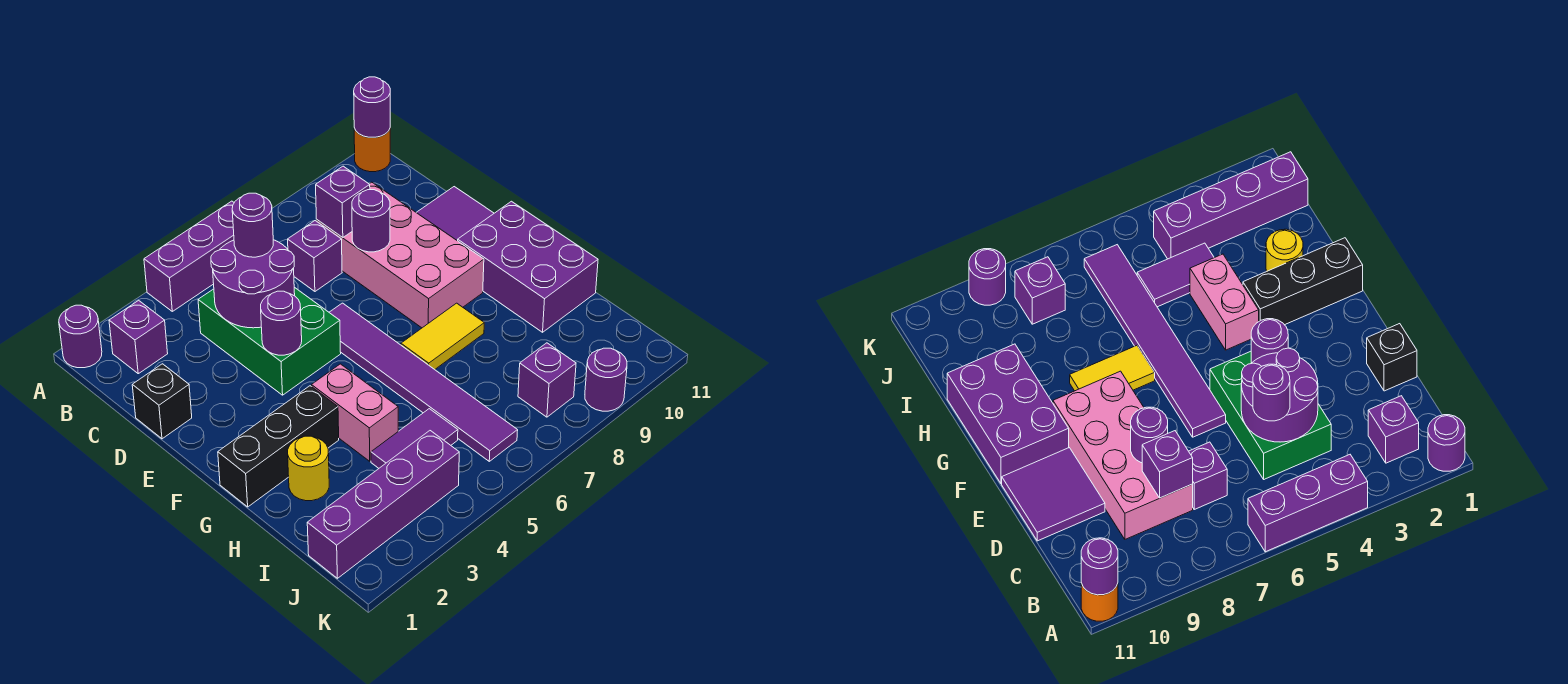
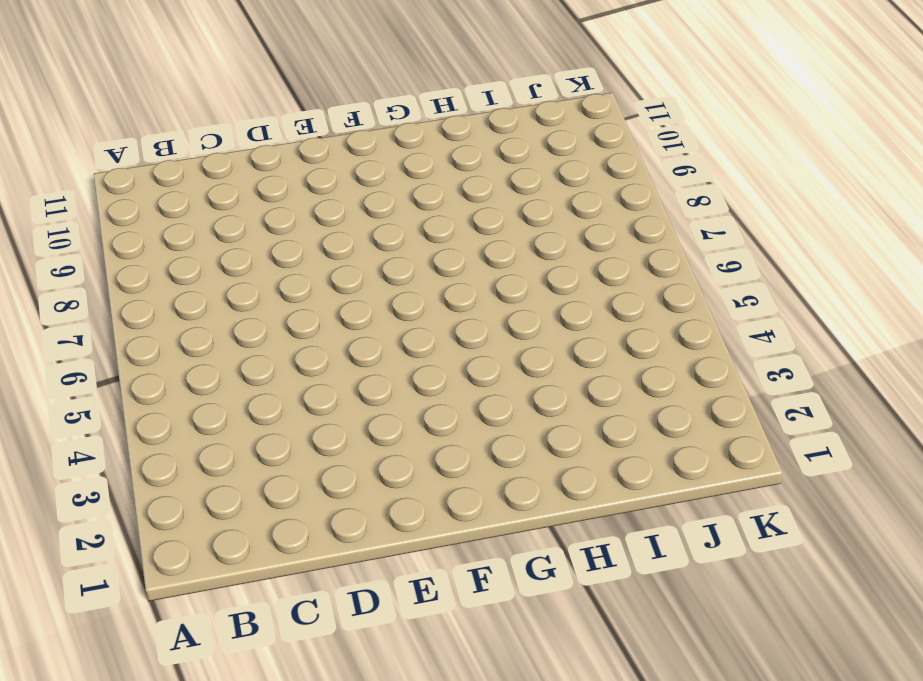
none -> purple round brick A1 level 1
none -> purple brick A4:A6 level 1
none -> orange round brick A11 level 1

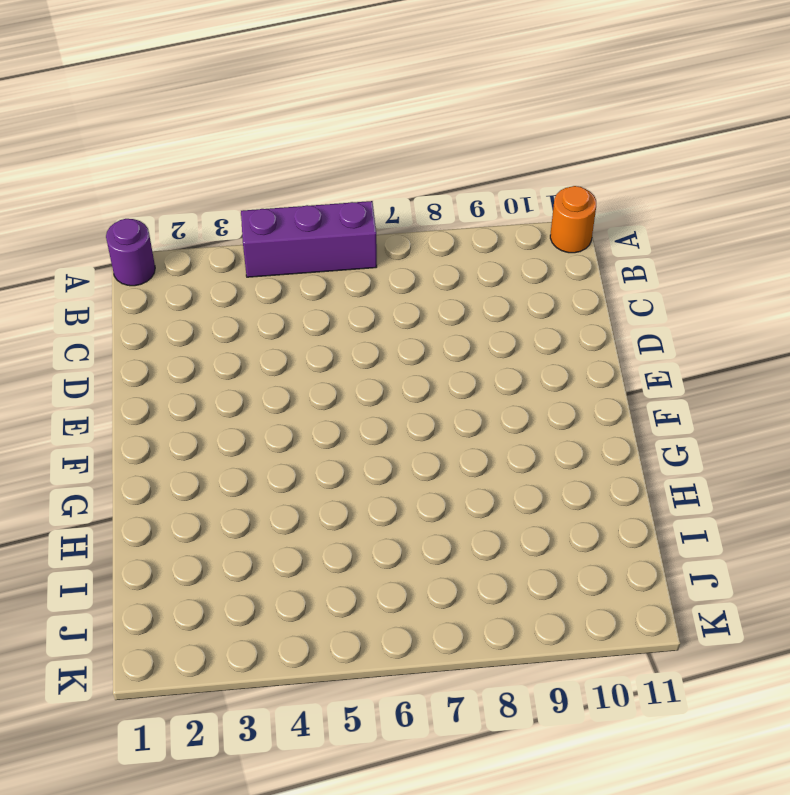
none -> purple brick B2 level 1
none -> green brick C4:E5 level 1
none -> purple brick C7 level 1

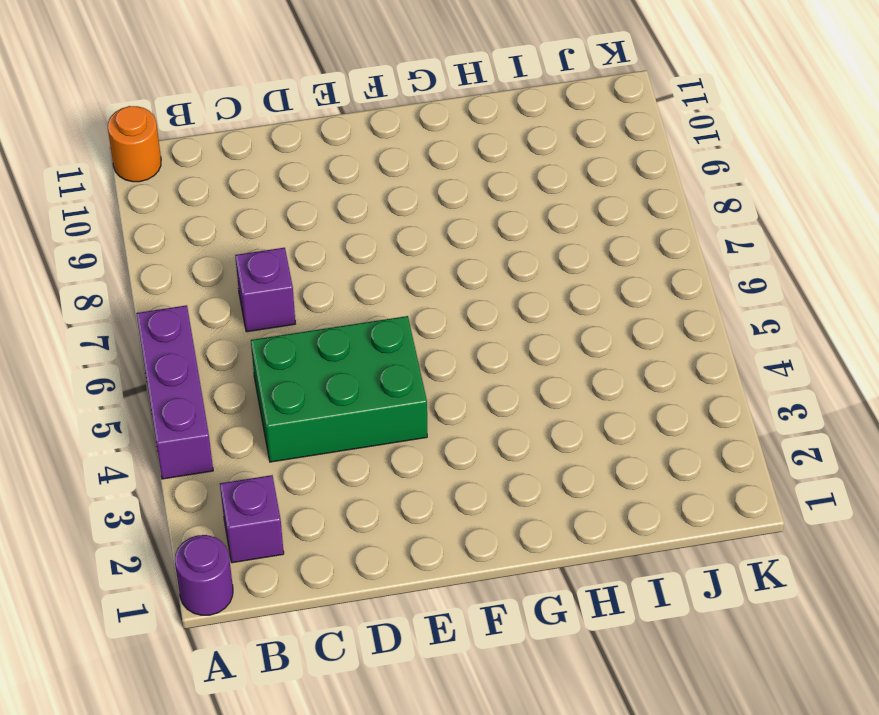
none -> pink brick C8:F9 level 1
none -> black brick D1 level 1
none -> purple tile D10:E11 level 1

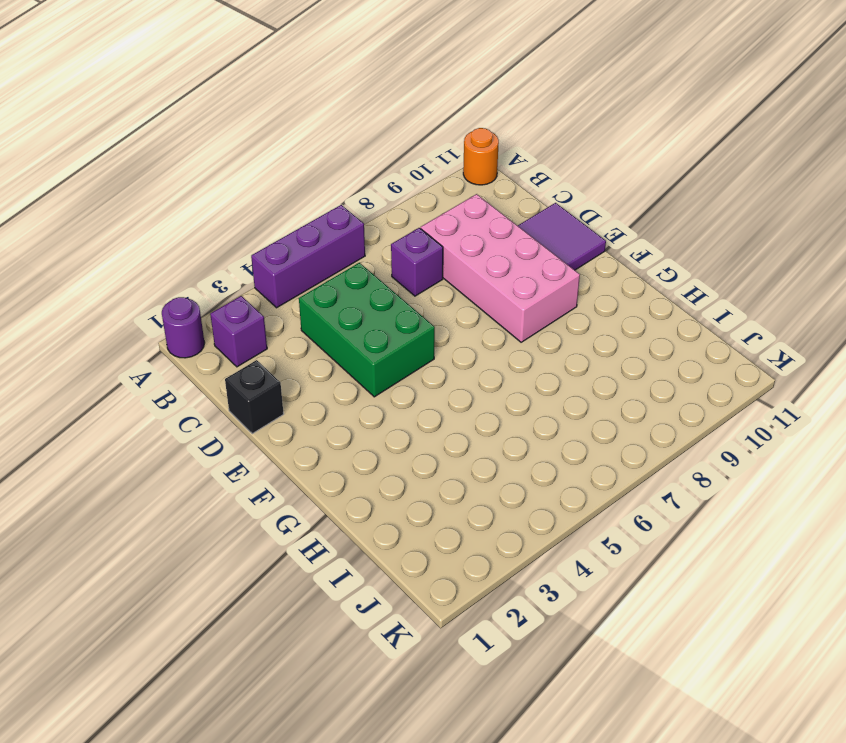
none -> purple tile E6:J6 level 1
none -> purple brick F10:H11 level 1
none -> black brick G1:G3 level 1

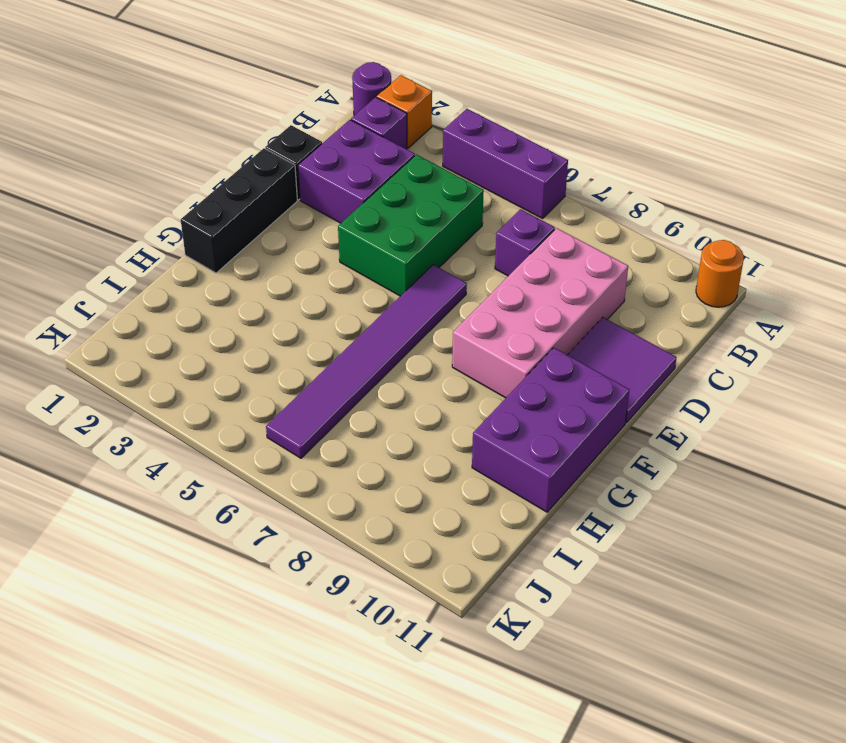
orange brick A2 level 1 -> none
purple brick C2:D3 level 1 -> none
black brick E1:G1 level 1 -> black brick G1:G3 level 1
none -> pink brick G4:H4 level 1
none -> yellow tile G7:G8 level 1
none -> yellow round brick H2 level 1

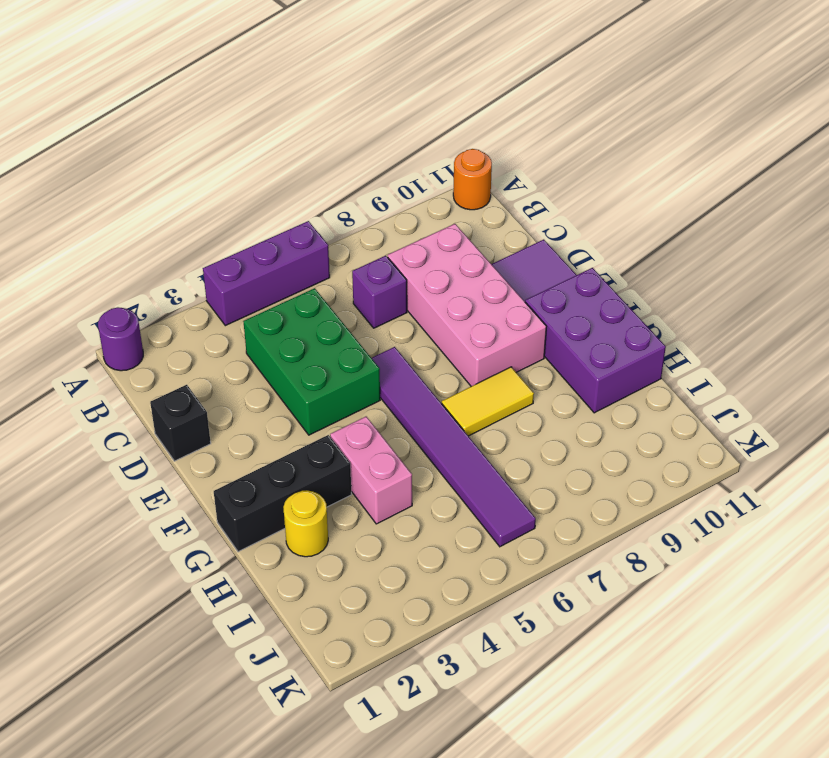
none -> purple brick B2 level 1
none -> purple tile I4:I5 level 1
none -> purple brick J1:J4 level 1

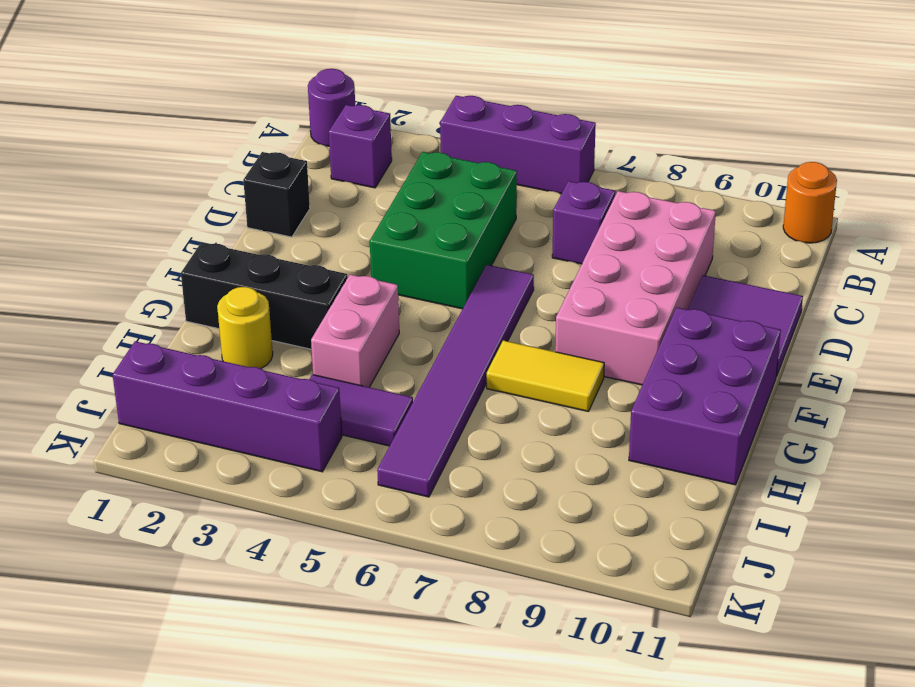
none -> purple brick J8 level 1
none -> purple round brick K9 level 1
none -> purple round brick A11 level 2

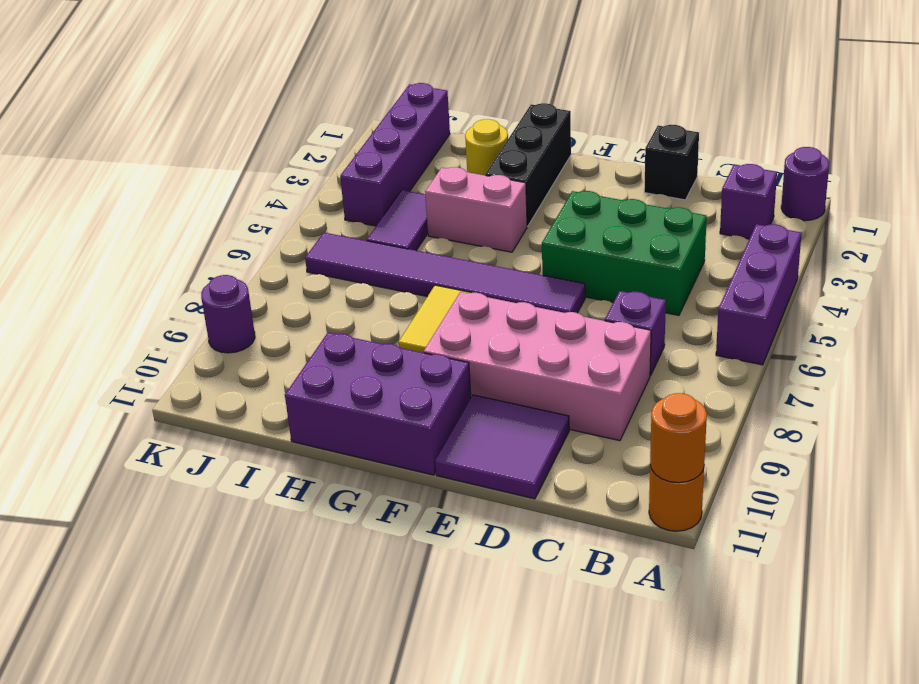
orange round brick A11 level 2 -> purple round brick A11 level 2
none -> purple brick J8 level 1
none -> purple round brick C4:D5 level 2
none -> purple brick C8 level 2

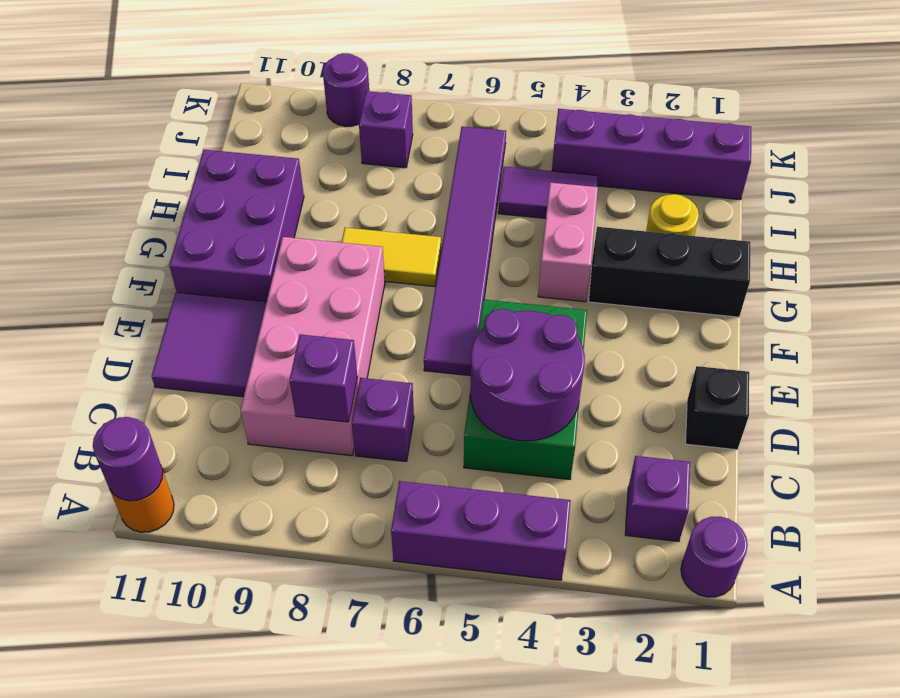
none -> purple round brick D8 level 2
none -> purple round brick E4 level 2
none -> purple round brick C5 level 3

